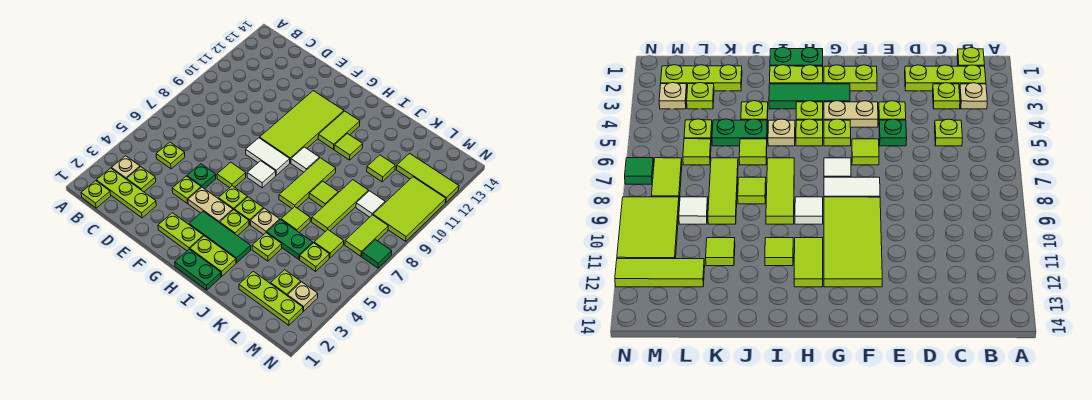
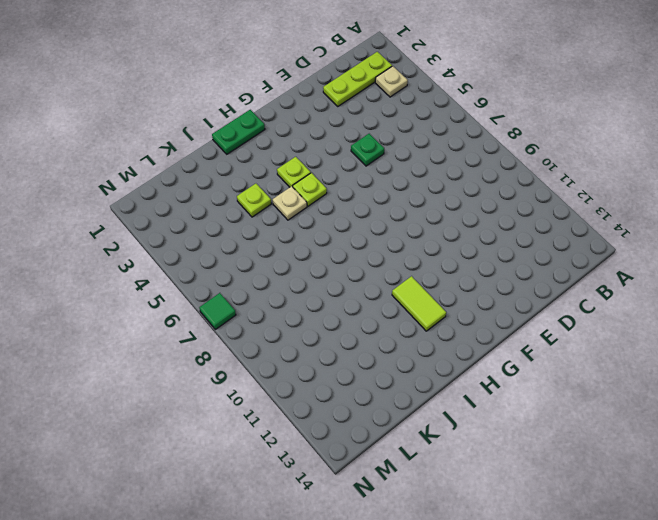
none -> lime plate B1 level 1
none -> lime plate C3 level 1
none -> lime plate C5 level 1
none -> lime plate E4 level 1

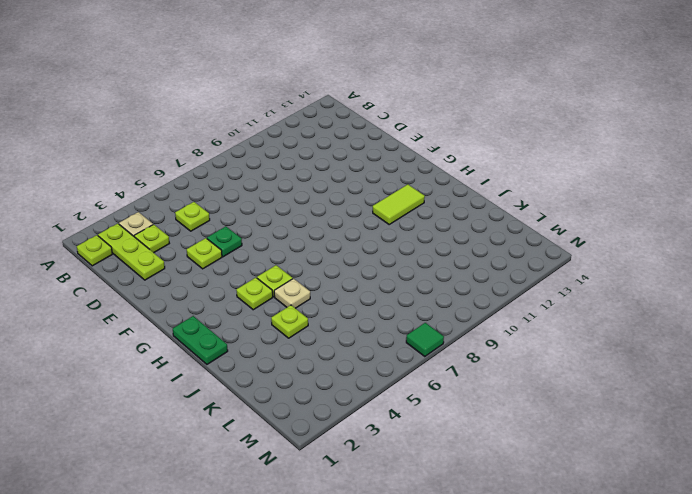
none -> lime plate F2:G2 level 1
none -> tan plate F4:G4 level 1
none -> lime tile F6 level 1
none -> white tile F8:G8 level 1

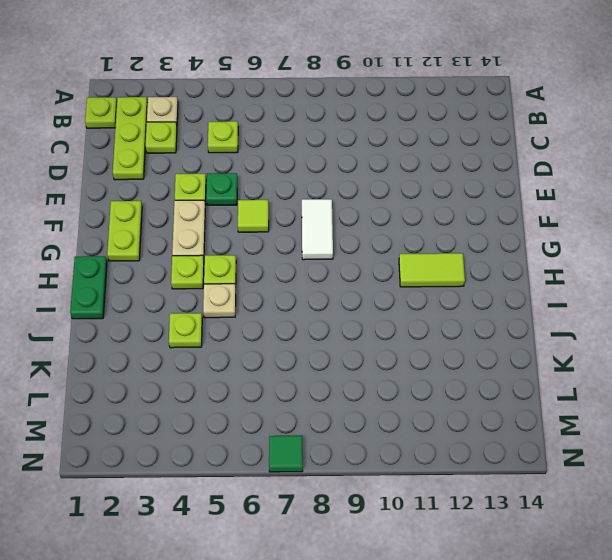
none -> lime tile F9:G12 level 1
none -> green tile G3:I3 level 1
none -> lime plate G5 level 1
none -> white tile G7 level 1

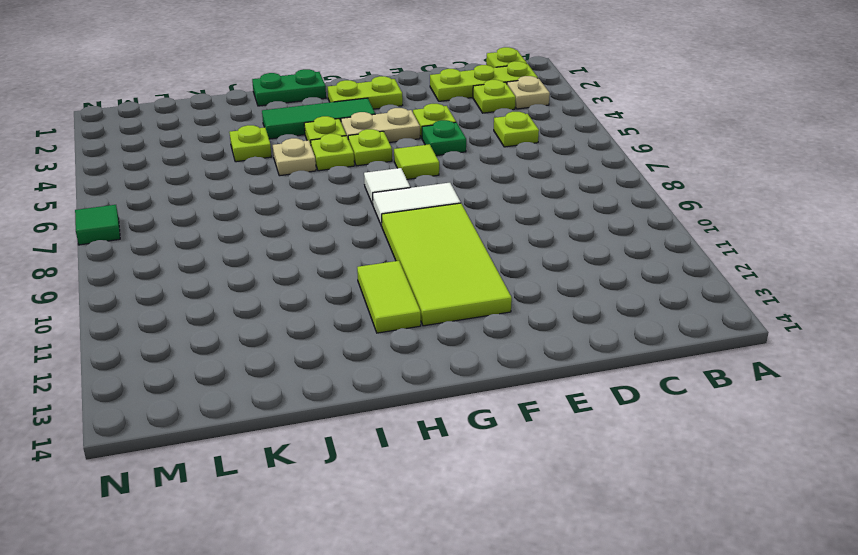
none -> lime plate H2:I2 level 1
none -> white tile H9 level 1
none -> lime tile I7:I9 level 1
none -> lime tile I11 level 1

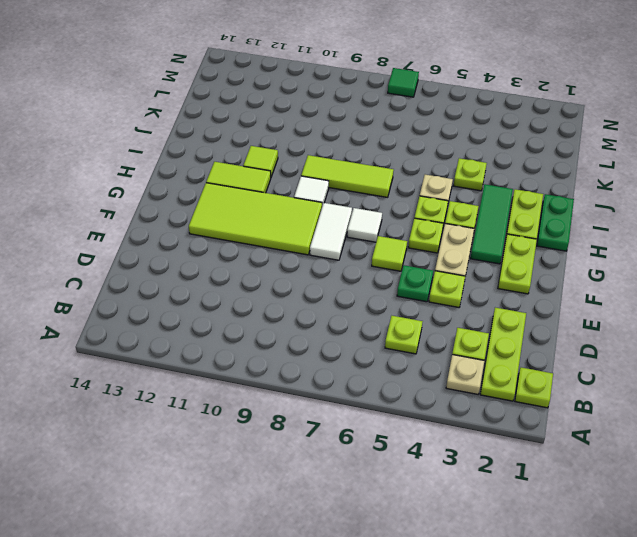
none -> green plate J5:K5 level 1
none -> lime tile J6 level 1
none -> lime tile J8 level 1
none -> lime plate K2:M2 level 1

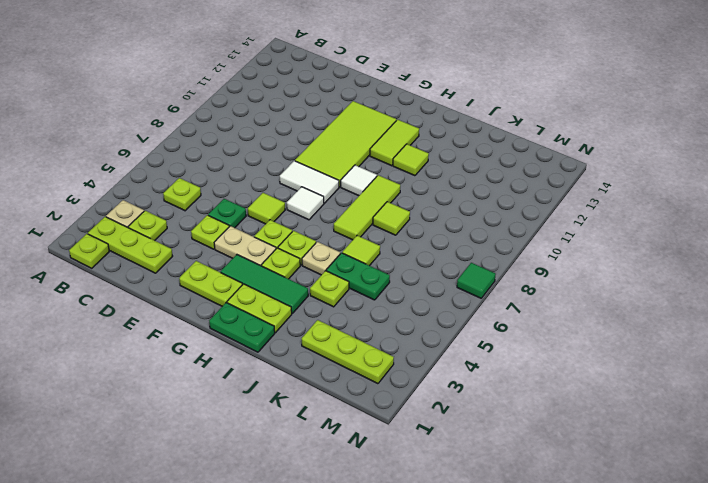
none -> lime tile K7:K9 level 1
none -> lime tile K11 level 1
none -> lime plate L3 level 1
none -> lime plate L5 level 1

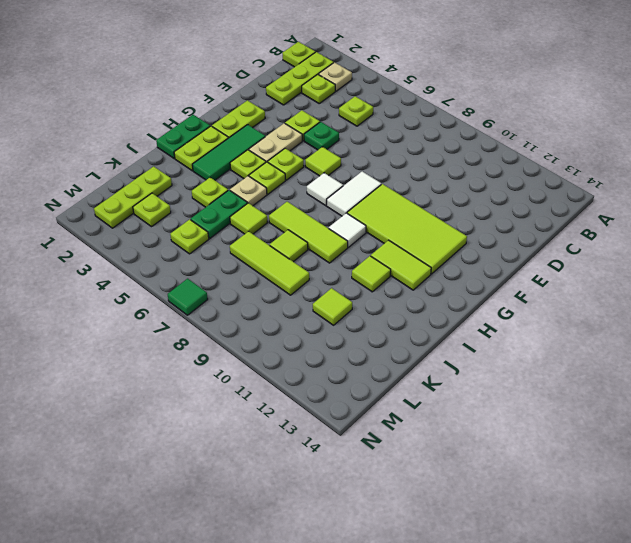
none -> lime tile L6 level 1
none -> white tile L9 level 1
none -> lime tile L12:N12 level 1
none -> tan plate M3 level 1

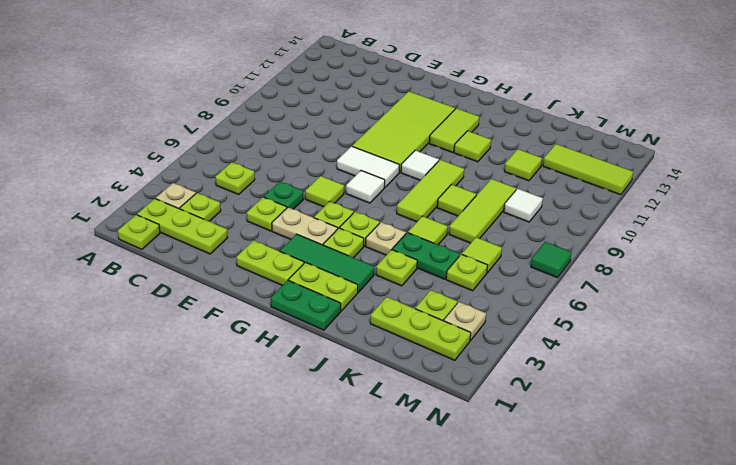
none -> lime tile M7:M8 level 1
none -> lime tile M9:N11 level 1

